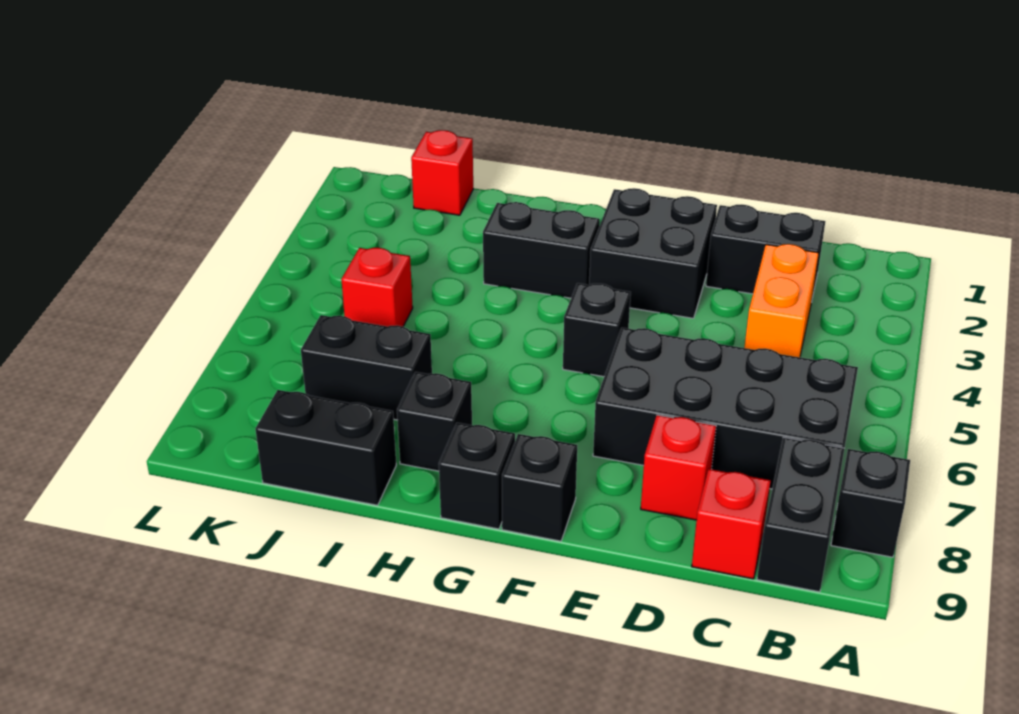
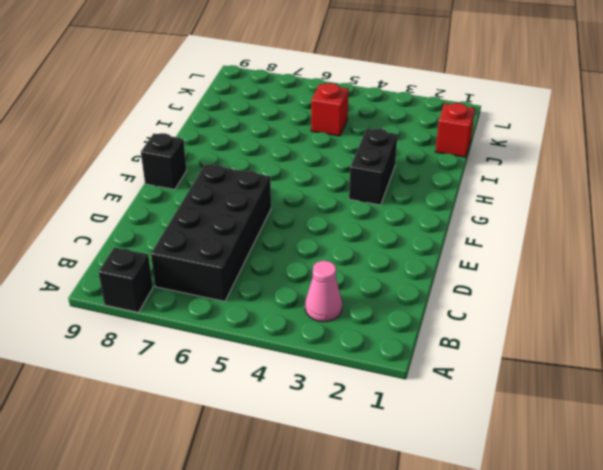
pink cone B3 level 1 -> none
none -> black brick B8:B9 level 1
none -> black brick C2:D2 level 1
none -> orange brick C3:C4 level 1

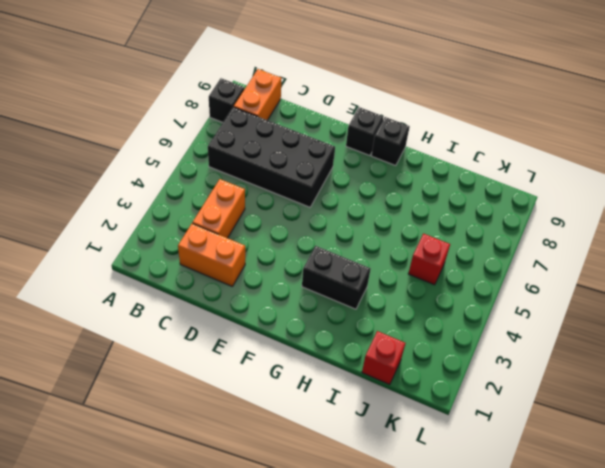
orange brick B8:B9 level 1 -> black brick B8:B9 level 1
orange brick C2:D2 level 1 -> black brick C2:D2 level 1
none -> red brick C9 level 1
none -> red brick D8 level 1
none -> black brick E2:F3 level 1

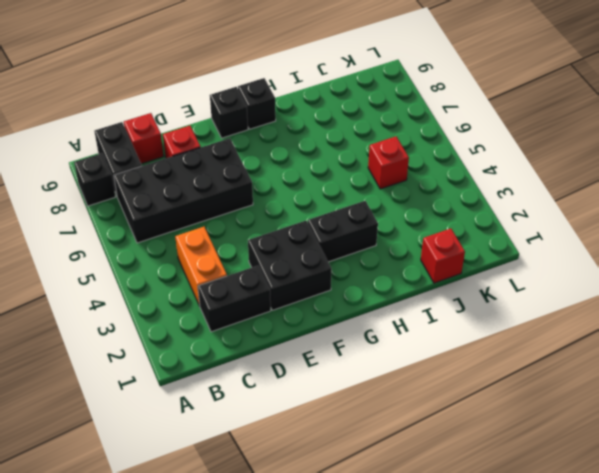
none -> black brick F5 level 1
none -> black brick H8 level 1
none -> black brick I7:J7 level 1

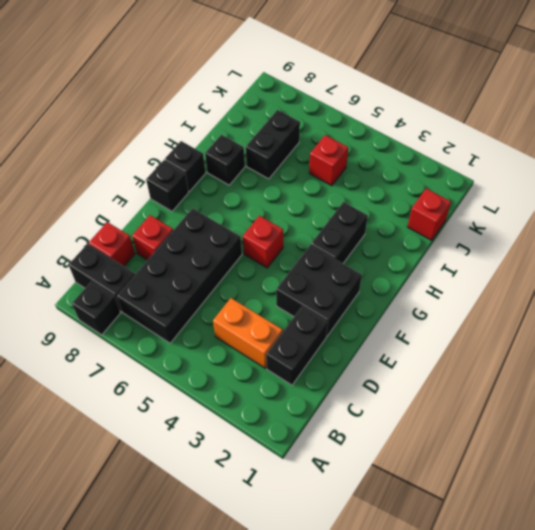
red brick F5 level 1 -> black brick F5 level 1
none -> black brick I9:J9 level 1

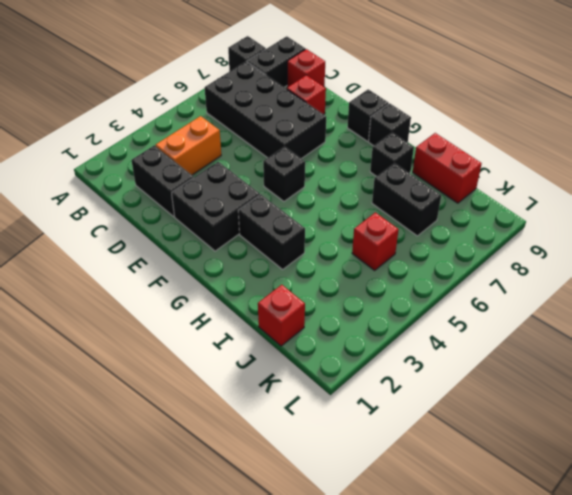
red brick I9:J9 level 1 -> black brick I9:J9 level 1

